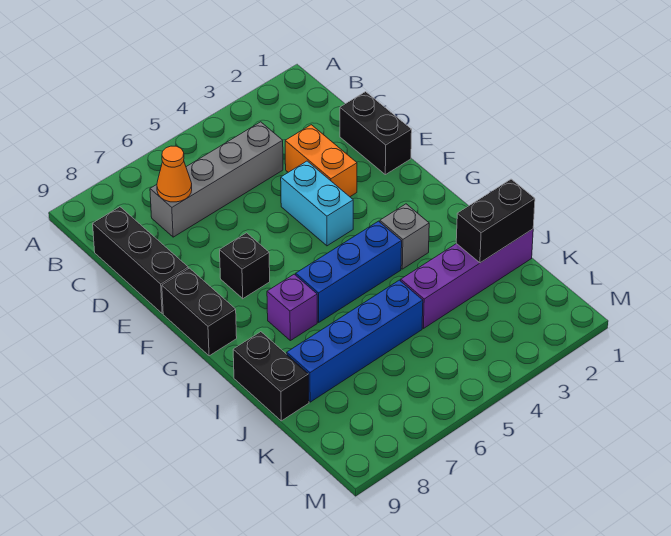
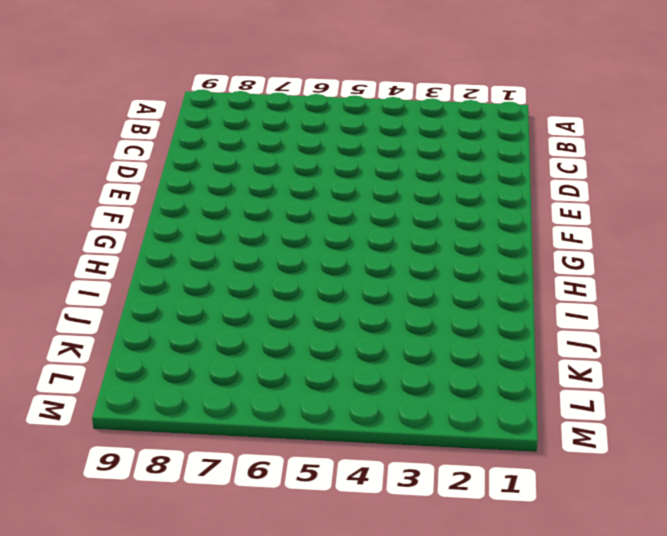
none -> grey brick C4:C7 level 1
none -> black brick C9:E9 level 1
none -> black brick D1:E1 level 1

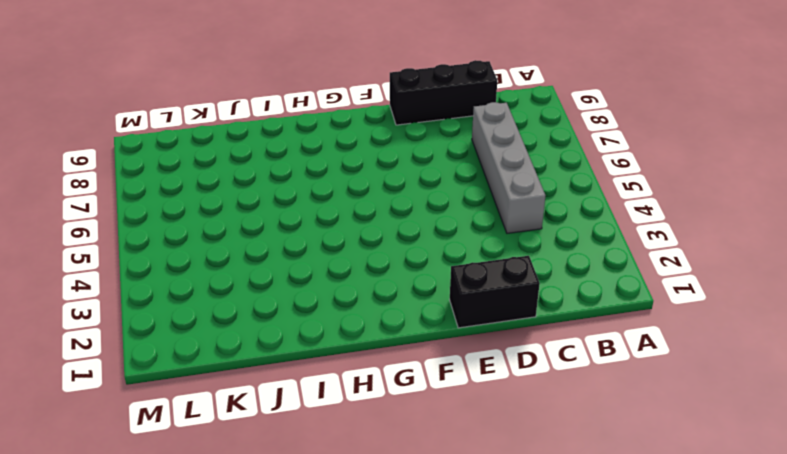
none -> orange brick D3:E3 level 1
none -> cyan brick E4:F4 level 1
none -> black brick F7 level 1

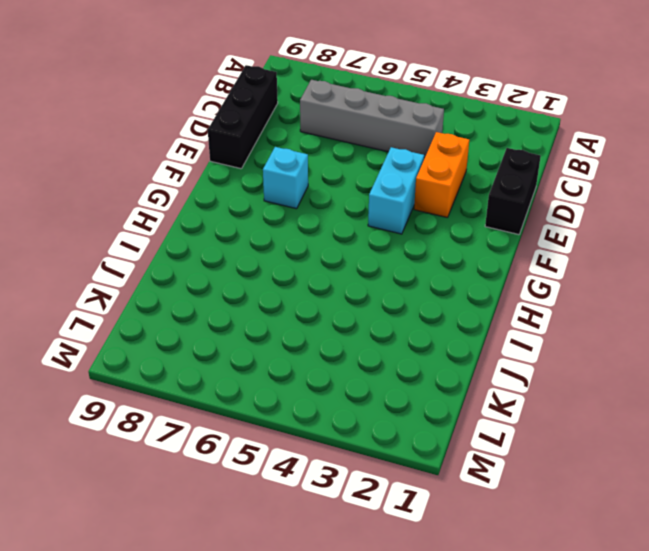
cyan brick F7 level 1 -> black brick F7 level 1
none -> black brick F9:G9 level 1
none -> grey brick H3 level 1
none -> blue brick H4:H6 level 1

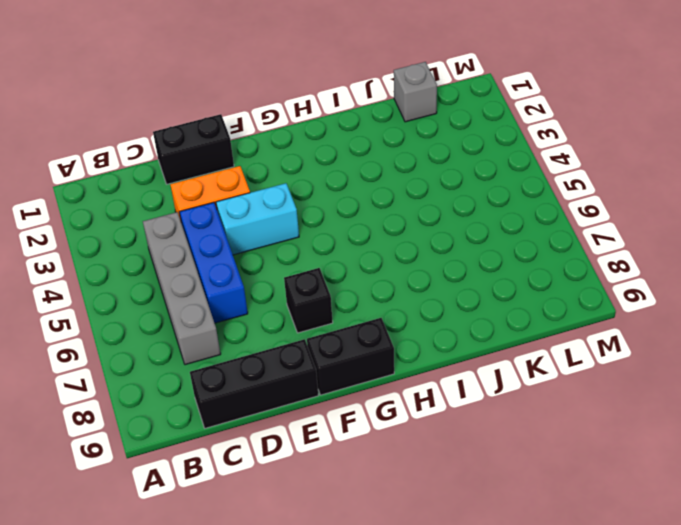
blue brick D4:D6 level 1 -> blue brick H4:H6 level 1
grey brick K1 level 1 -> grey brick H3 level 1
none -> purple brick H7 level 1
none -> black brick I9:J9 level 1
none -> purple brick J1:J4 level 1

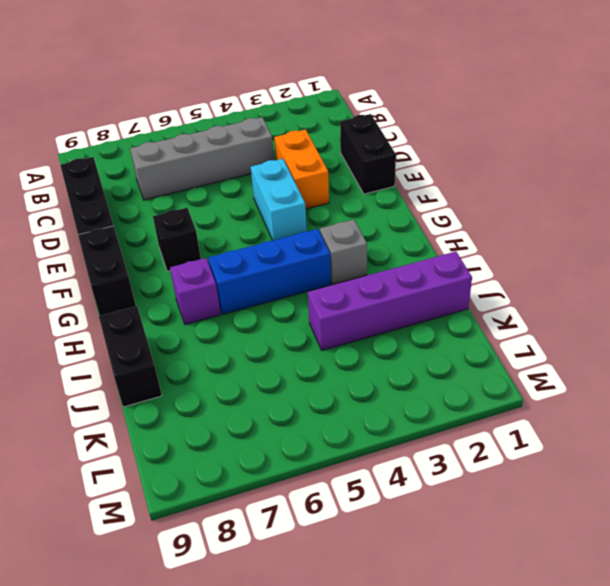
none -> blue brick J5:J8 level 1
none -> orange cone C7 level 2
none -> black brick J1:J2 level 2

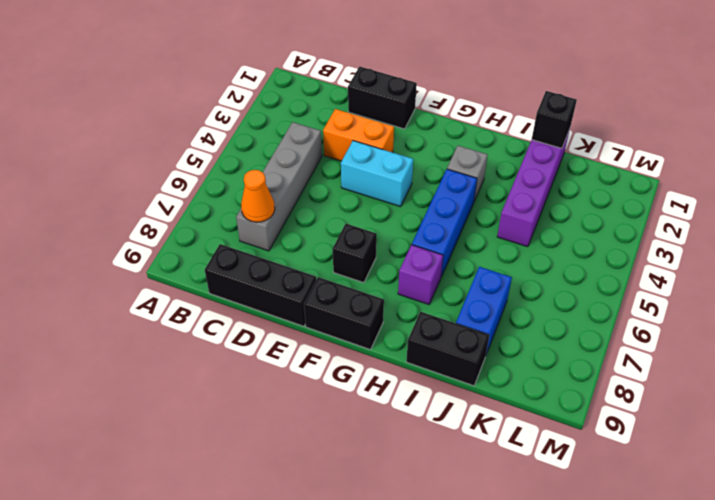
black brick J1 level 2 -> black brick J1:J2 level 2
blue brick J7:J8 level 1 -> blue brick J5:J8 level 1

